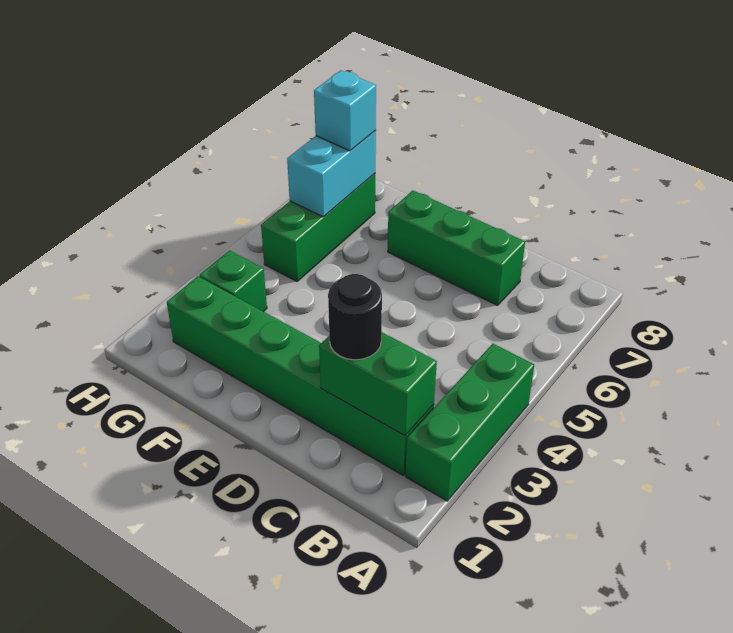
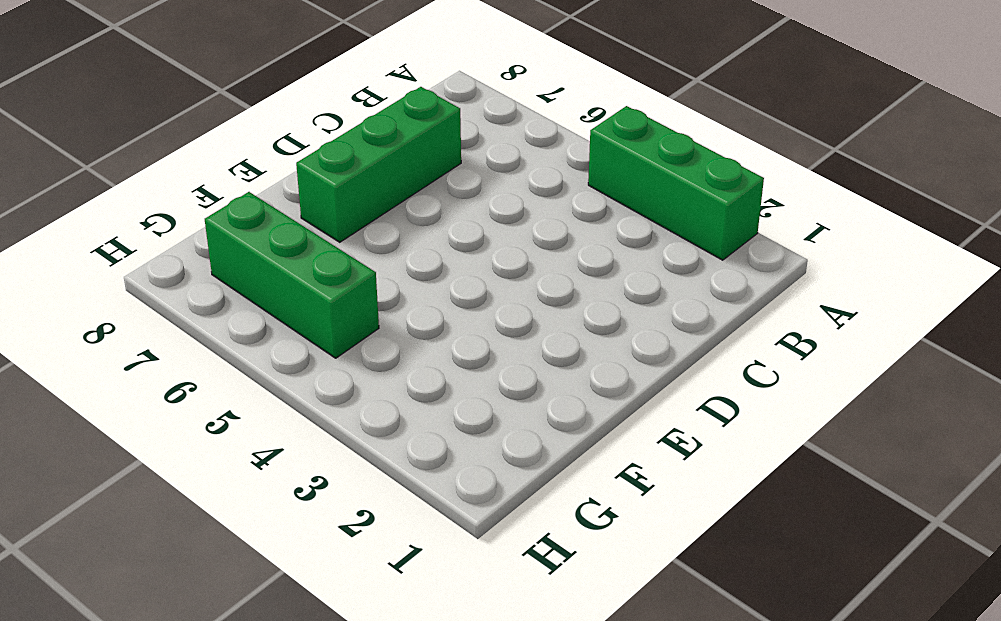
none -> green brick B2:G2 level 1
none -> green brick G3 level 1

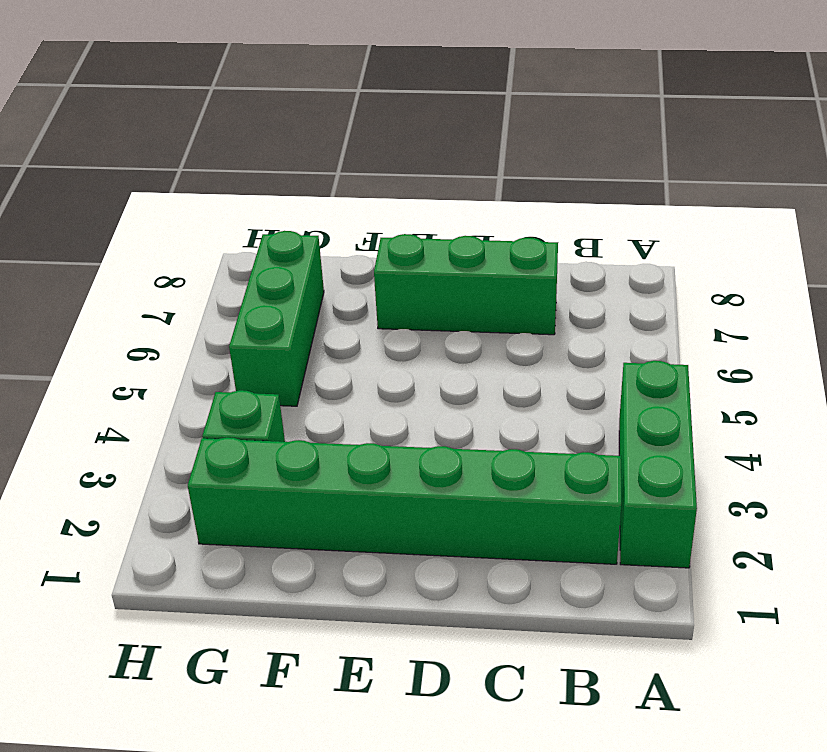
none -> green brick B2:C2 level 2
none -> cyan brick G6:G7 level 2

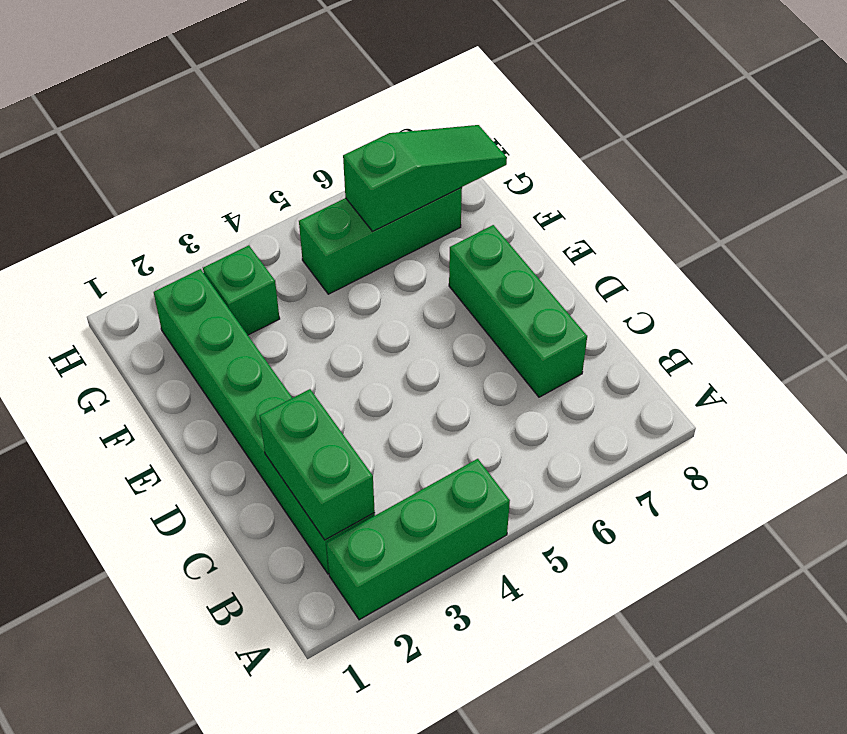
green slope G6:G8 level 2 top 6 -> cyan brick G6:G7 level 2
none -> black round brick C2 level 3
none -> cyan brick G7 level 3

